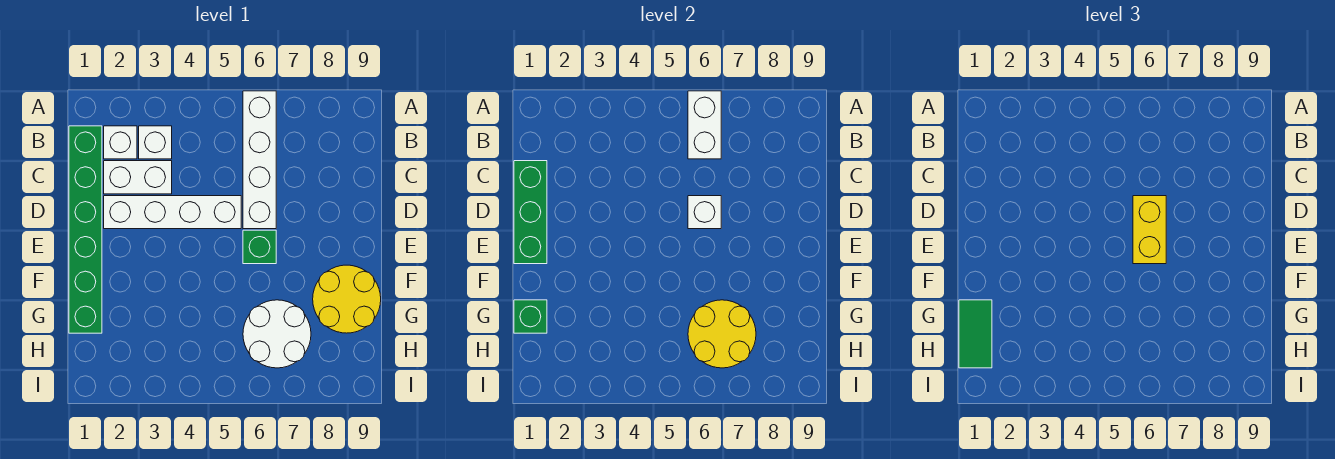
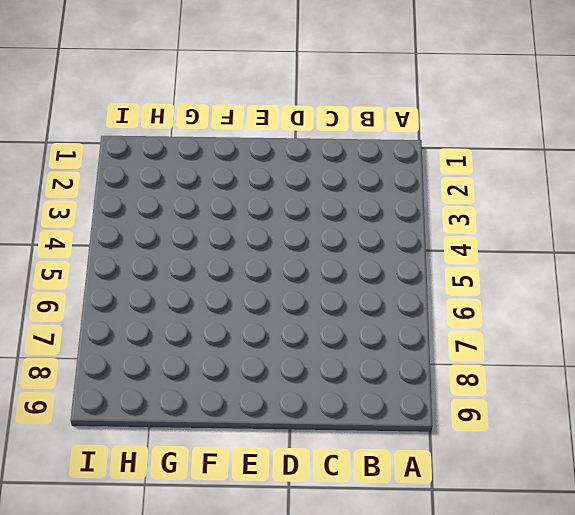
none -> white brick A6:D6 level 1
none -> green brick B1:G1 level 1
none -> white brick B2 level 1

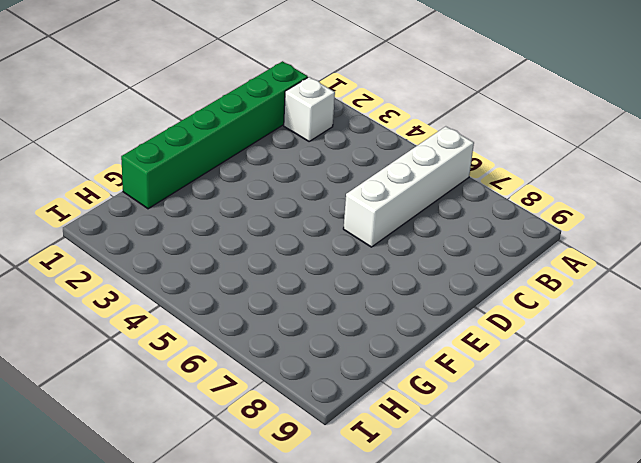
none -> white brick B3 level 1
none -> white brick C2:C3 level 1
none -> white brick D2:D5 level 1

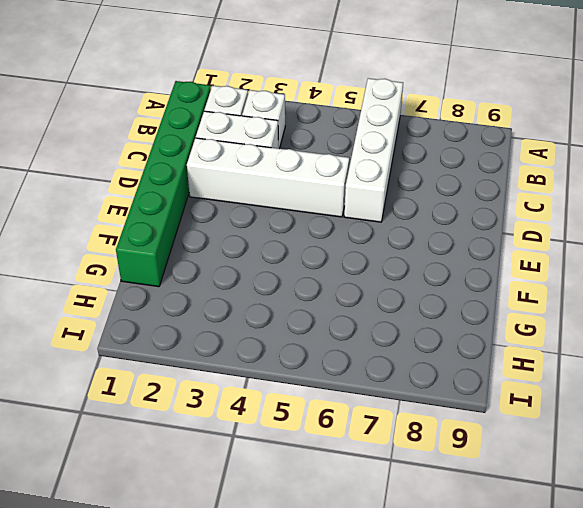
none -> green brick E6 level 1
none -> yellow round brick F8:G9 level 1
none -> white round brick G6:H7 level 1

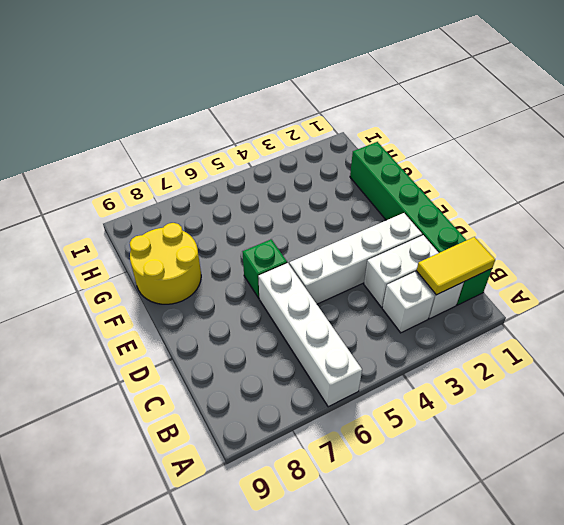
yellow tile B1:B2 level 2 -> none
none -> white round brick G6:H7 level 1
none -> white brick A6:B6 level 2
none -> green brick C1:E1 level 2

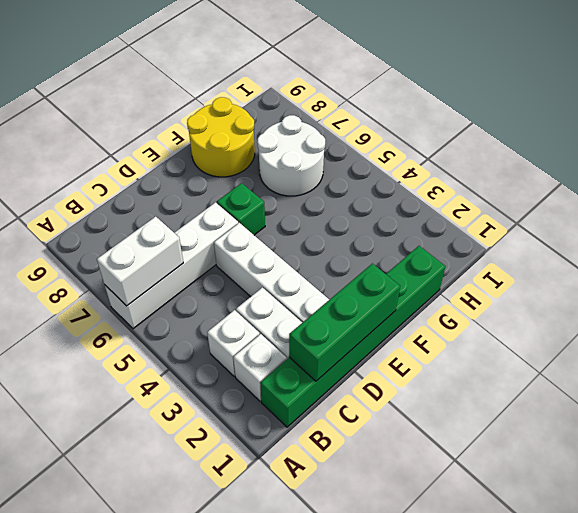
none -> white brick D6 level 2
none -> green brick G1 level 2
none -> yellow round brick G6:H7 level 2

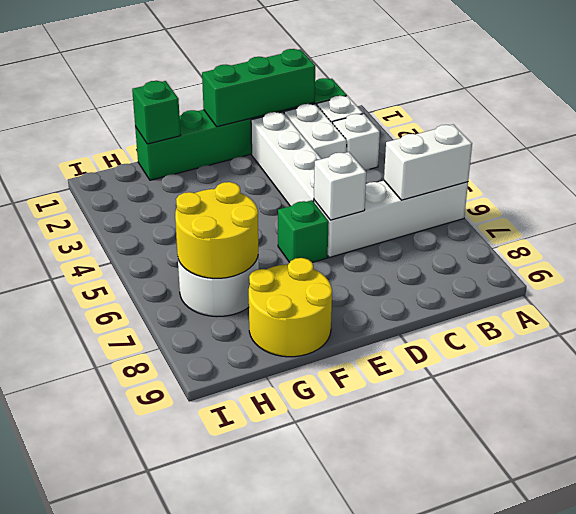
none -> yellow brick D6:E6 level 3
none -> green tile G1:H1 level 3

